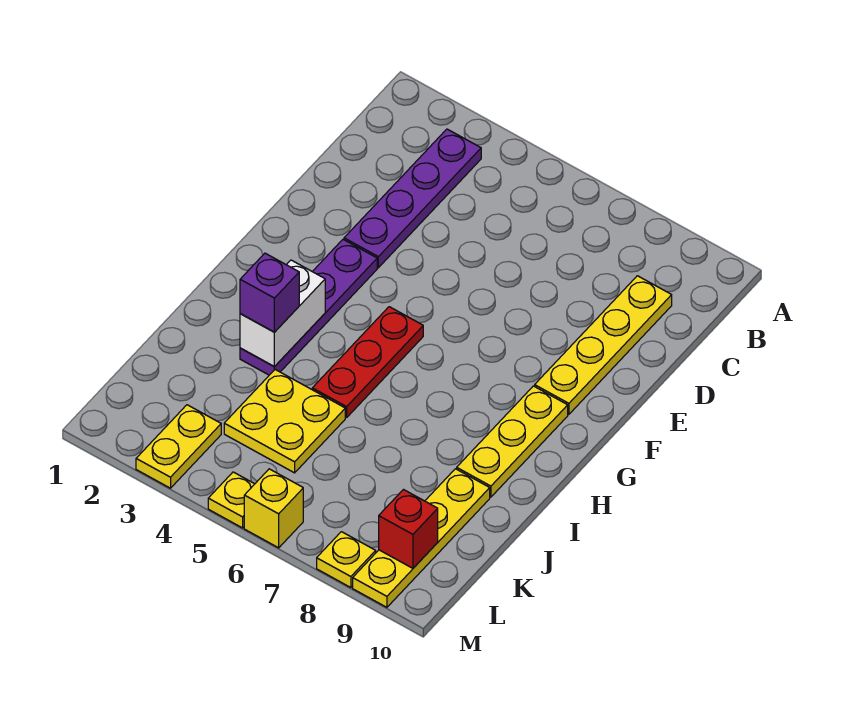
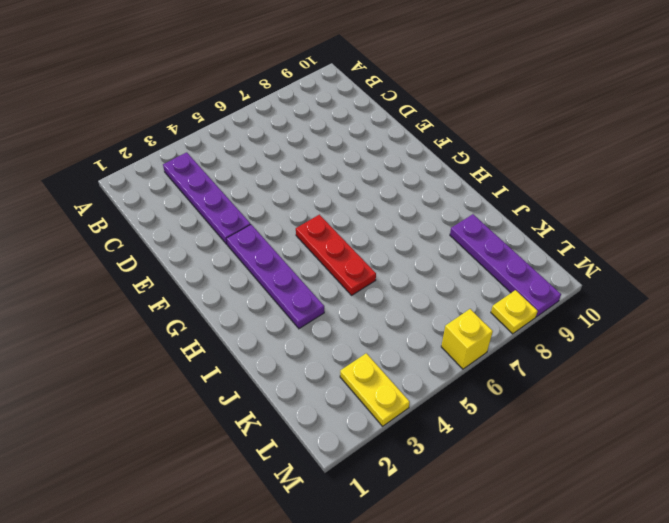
purple plate J9:M9 level 1 -> yellow plate J9:M9 level 1
none -> yellow plate C9:F9 level 1
none -> yellow plate G9:I9 level 1
none -> yellow plate J4:K5 level 1

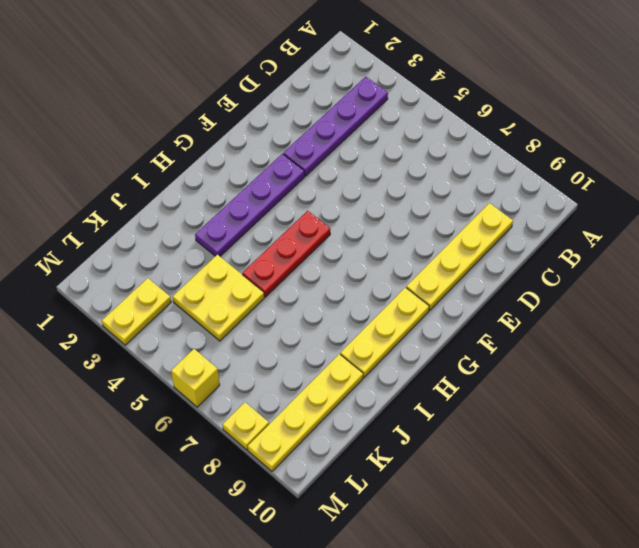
none -> yellow plate M5 level 1
none -> white brick H3:I3 level 2
none -> red brick L9 level 2

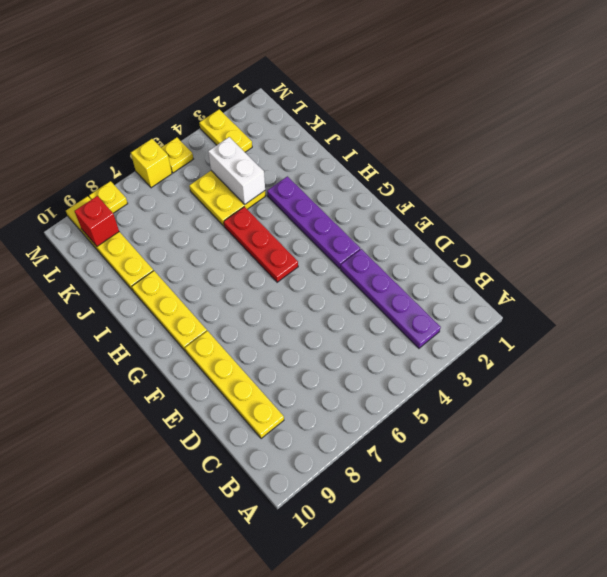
white brick J4:K4 level 2 -> white brick H3:I3 level 2
none -> purple brick I3 level 3

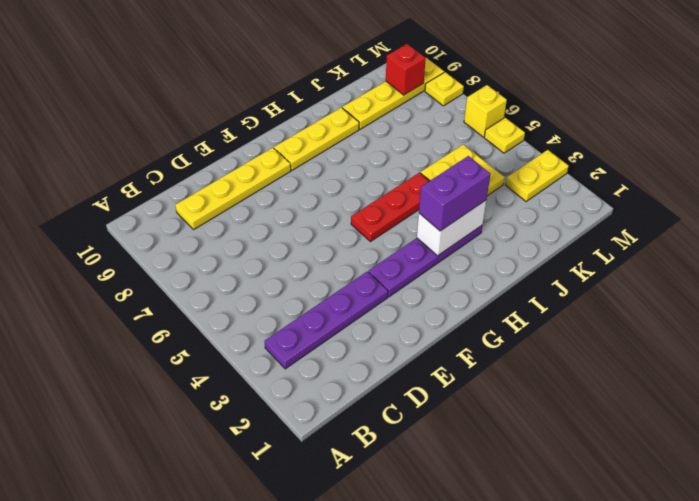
purple brick H3:I3 level 3 -> purple brick I3 level 3

